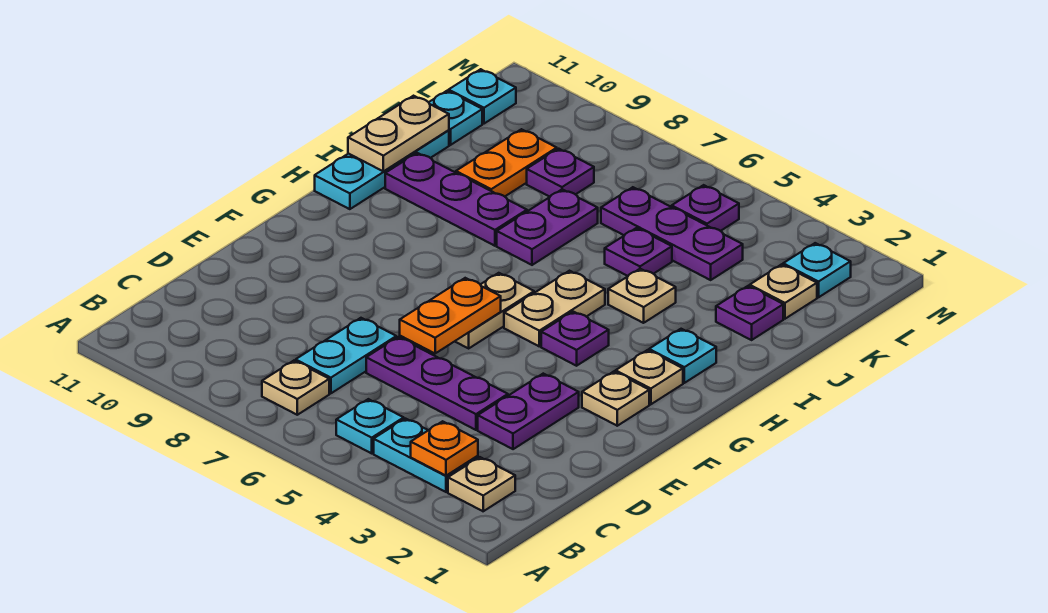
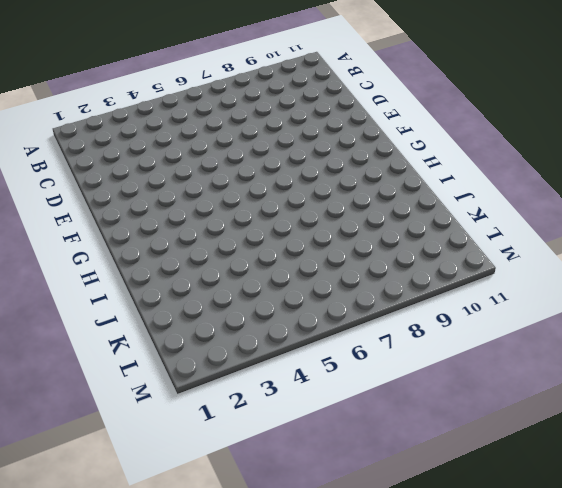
none -> tan plate B2 level 1
none -> cyan plate B3:B4 level 1
none -> cyan plate B5 level 1
none -> tan plate B7 level 1

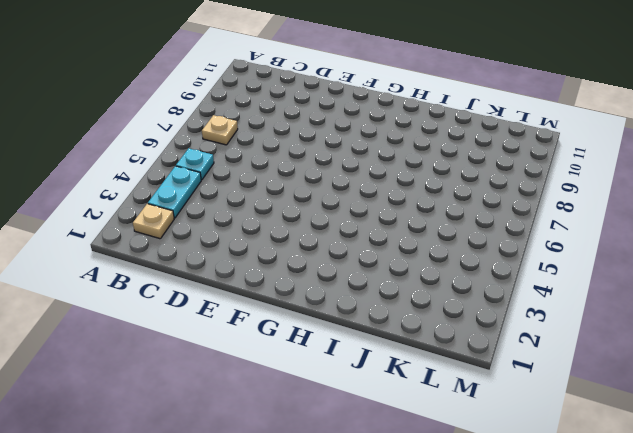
none -> cyan plate C7:D7 level 1
none -> purple plate D3:E3 level 1
none -> purple plate D4:D6 level 1
none -> tan plate F2 level 1

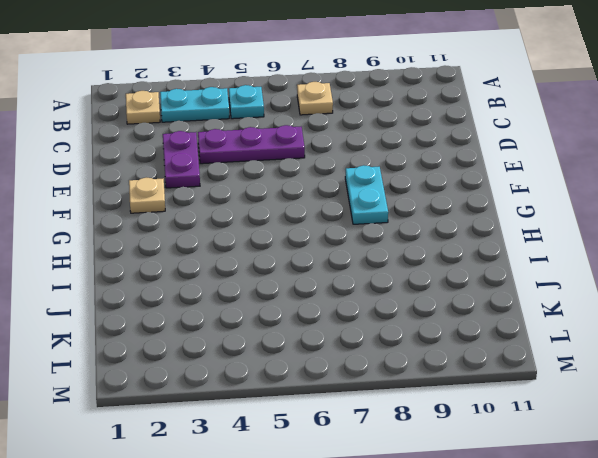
cyan plate F8:G8 level 1 -> cyan plate C7:D7 level 1
none -> tan plate F6:G6 level 1
none -> tan plate G2 level 1
none -> purple plate G4 level 1
none -> tan plate G5:H5 level 1

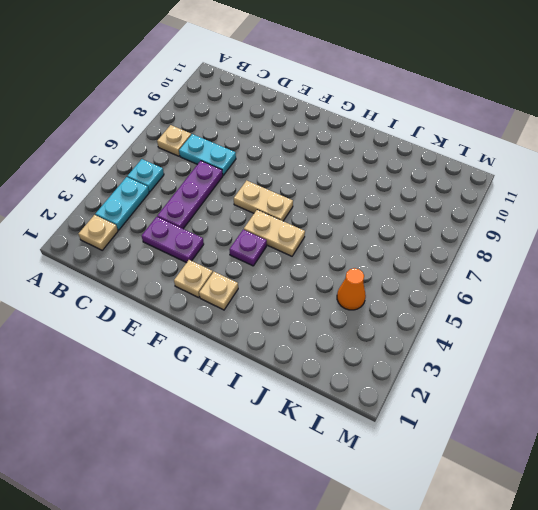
orange cone K4 level 1 -> purple plate K4:K6 level 1
none -> cyan plate H2 level 1
none -> cyan plate H11:J11 level 1
none -> tan plate I4 level 1
none -> purple plate I7:J7 level 1

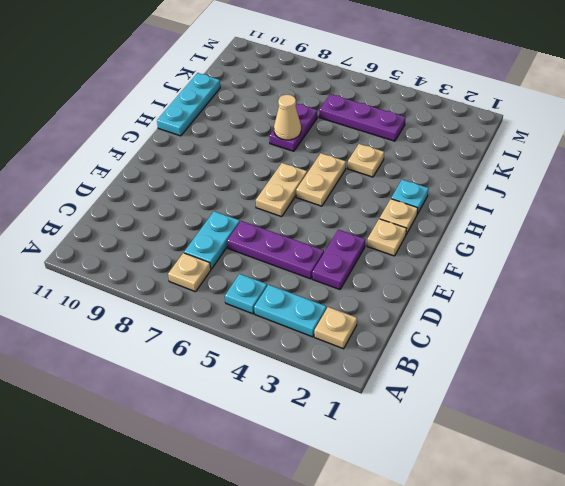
tan cone I7 level 2 -> none
none -> purple plate G4 level 1
none -> purple plate I8:I10 level 1
none -> purple plate J2 level 1
none -> purple plate J5 level 1

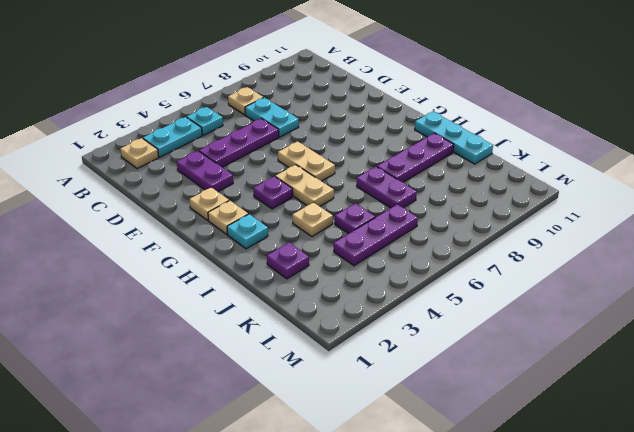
none -> orange plate J9:K9 level 1
none -> tan plate K2 level 1
none -> purple plate K8 level 1
none -> cyan plate K11 level 1

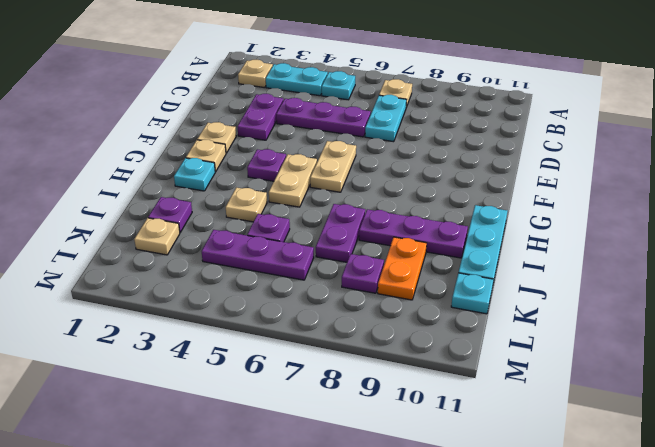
none -> cyan plate L2 level 1
none -> purple plate L5 level 1
none -> cyan plate L11 level 1
none -> orange plate B3 level 2

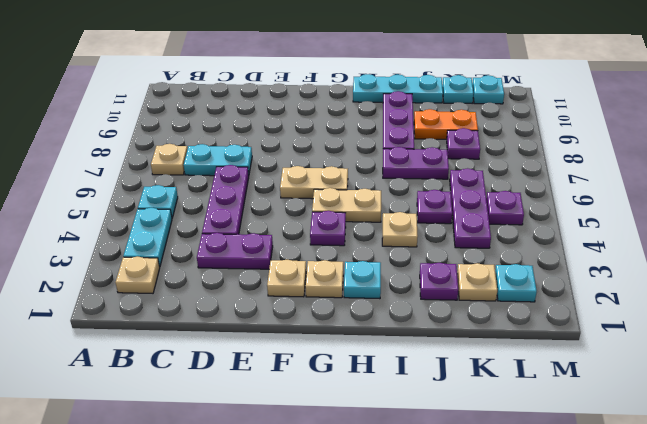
none -> orange plate B3 level 2
none -> orange plate E6:F6 level 2
none -> tan plate I11:J11 level 2

